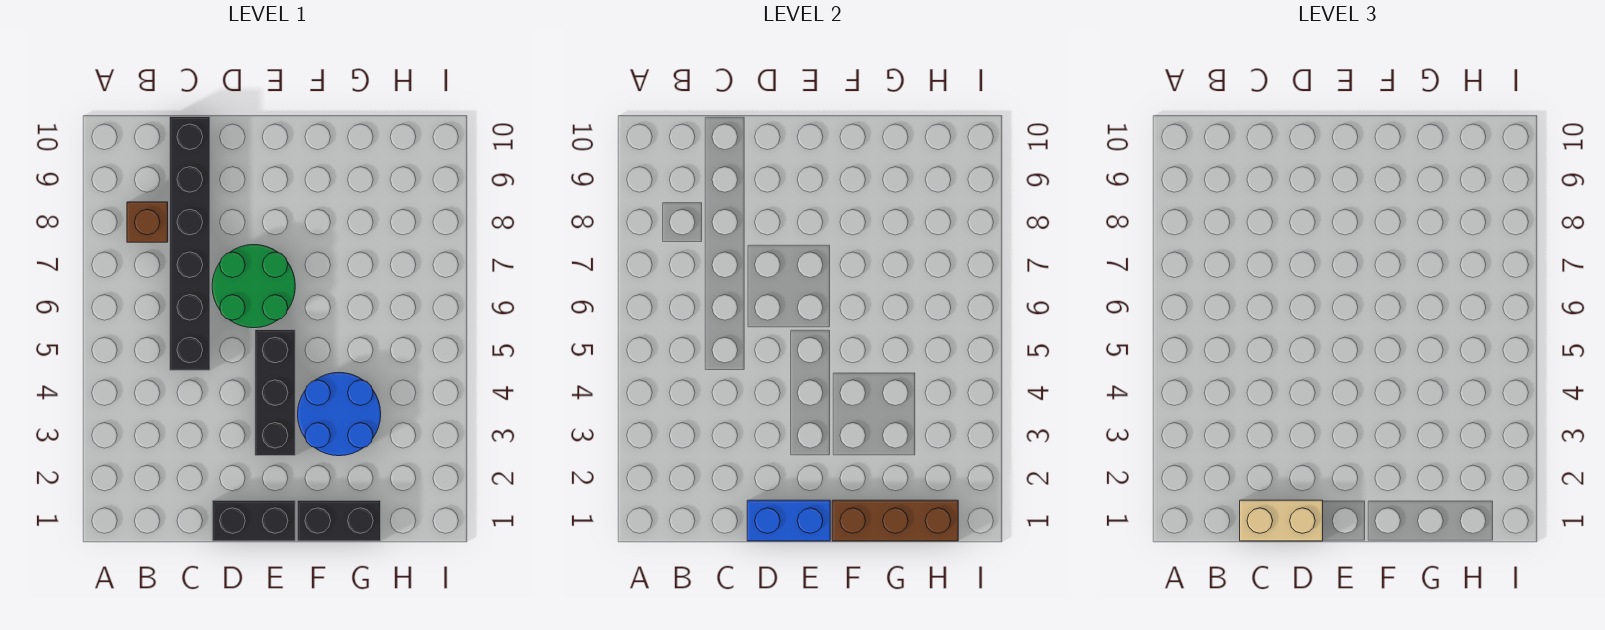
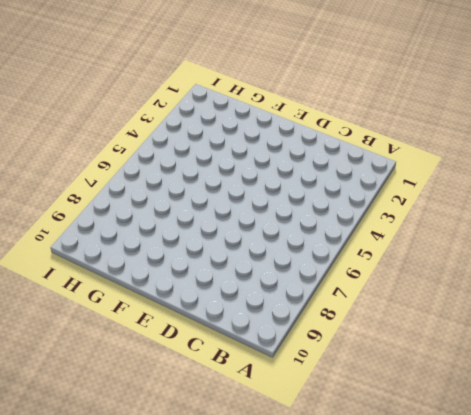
none -> brown brick B8 level 1
none -> black brick C5:C10 level 1

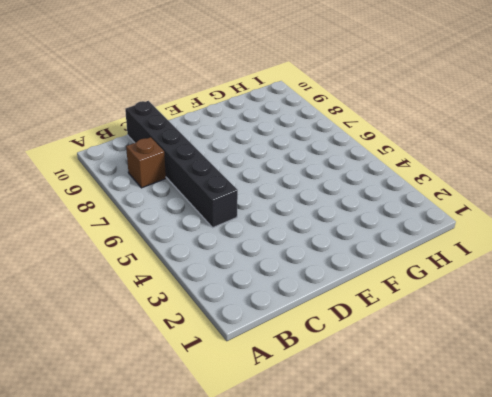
none -> black brick D1:E1 level 1
none -> green round brick D6:E7 level 1

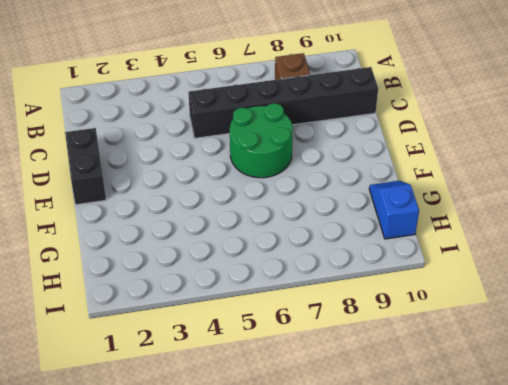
blue slope G10:H10 level 1 top H -> none
none -> black brick E3:E5 level 1
none -> black brick F1:G1 level 1

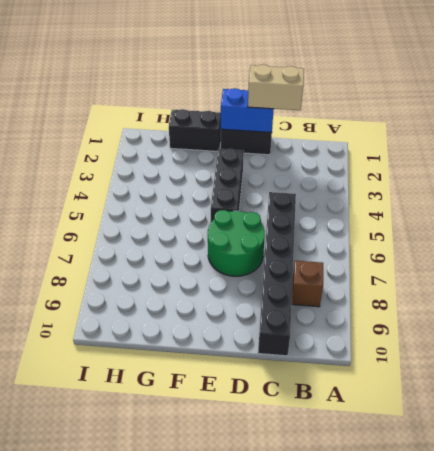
none -> blue round brick F3:G4 level 1
none -> brown brick F1:H1 level 2

